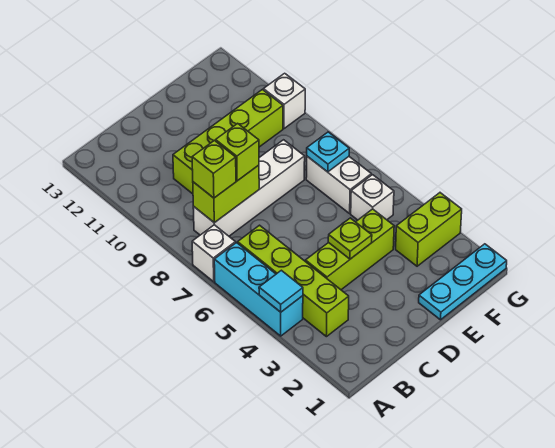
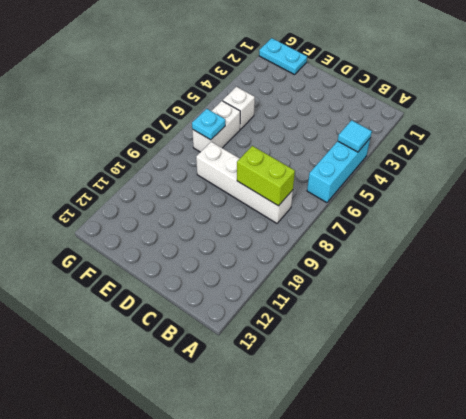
cyan plate F1:G1 level 1 -> cyan plate E1:G1 level 1
none -> white brick A7 level 1
none -> lime brick B3:B6 level 1
none -> lime brick C4:E4 level 1

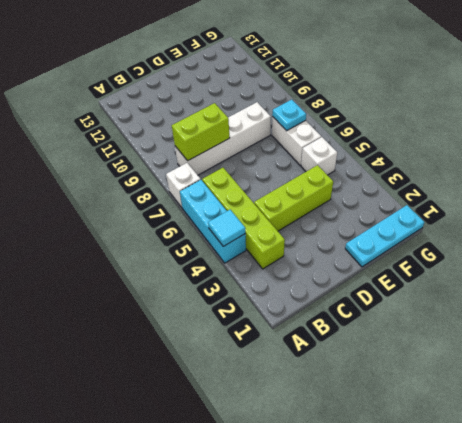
none -> lime brick C10:F10 level 1
none -> lime brick F3:G3 level 1
none -> white brick G10 level 1

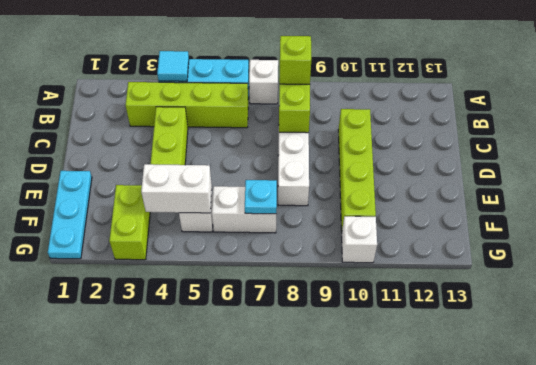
white brick F4:F5 level 2 -> none
none -> lime plate D4 level 2
none -> lime brick C8 level 3

